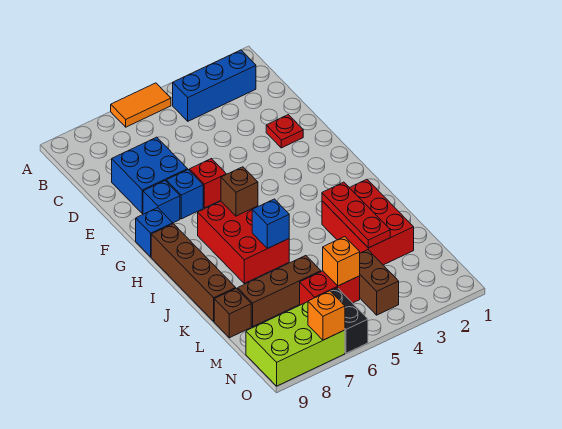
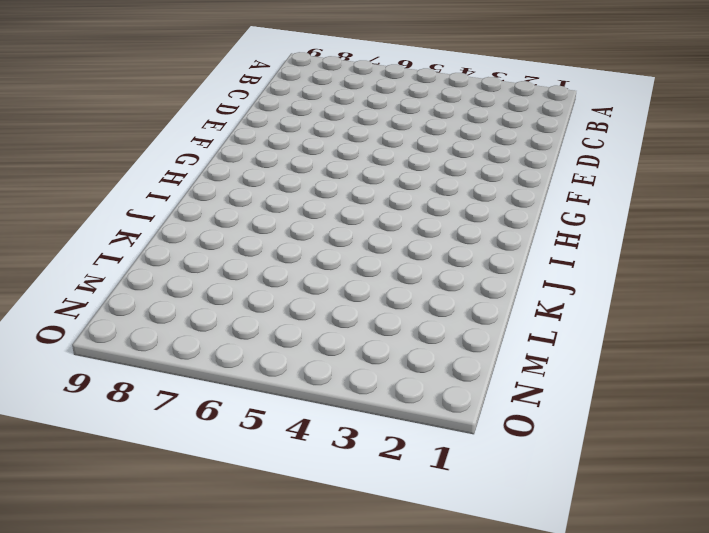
none -> orange tile A5:A6 level 1
none -> blue brick B2:B4 level 1
none -> blue brick D7:E8 level 1

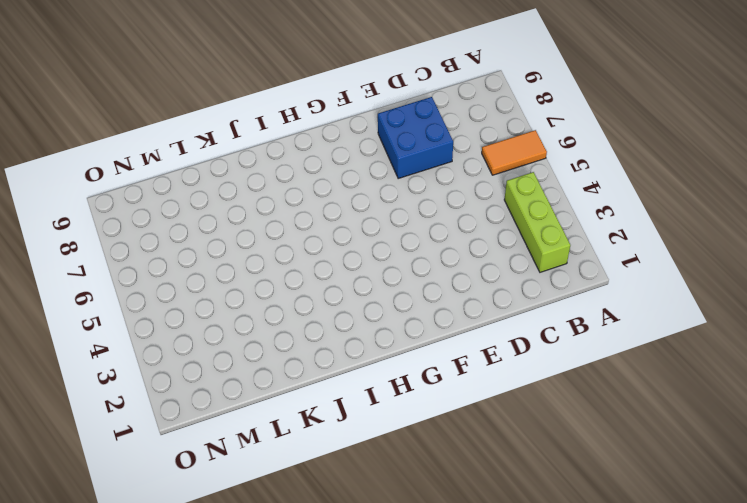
orange tile A6:B6 level 1 -> orange tile A5:A6 level 1
lime brick B2:B4 level 1 -> blue brick B2:B4 level 1
none -> red plate E2 level 1
none -> red brick F6 level 1
none -> blue brick F7 level 1

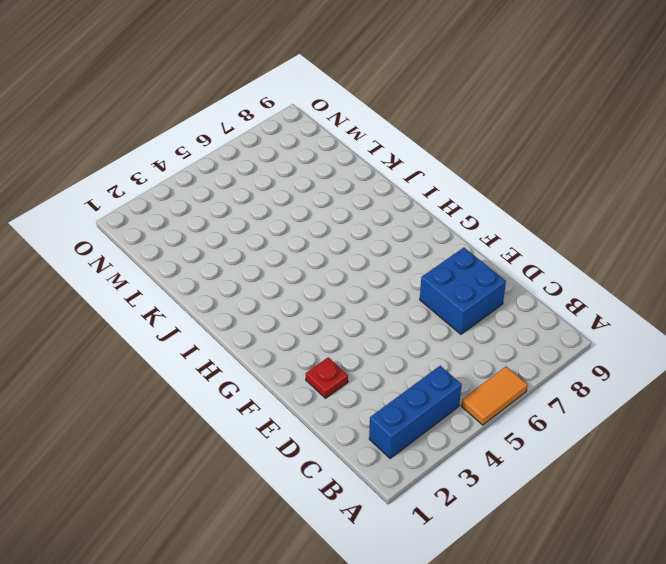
none -> red brick F6 level 1
none -> blue brick F7 level 1
none -> blue brick F8 level 1

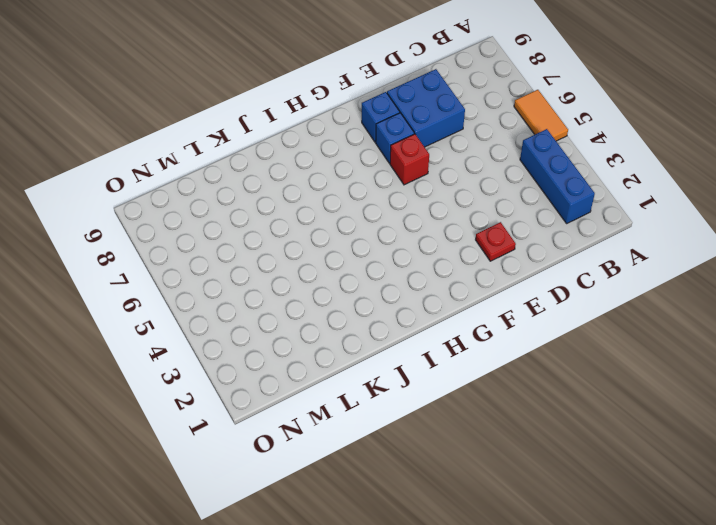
none -> blue brick G9 level 1
none -> red brick H6:J7 level 1
none -> brown brick H9:K9 level 1

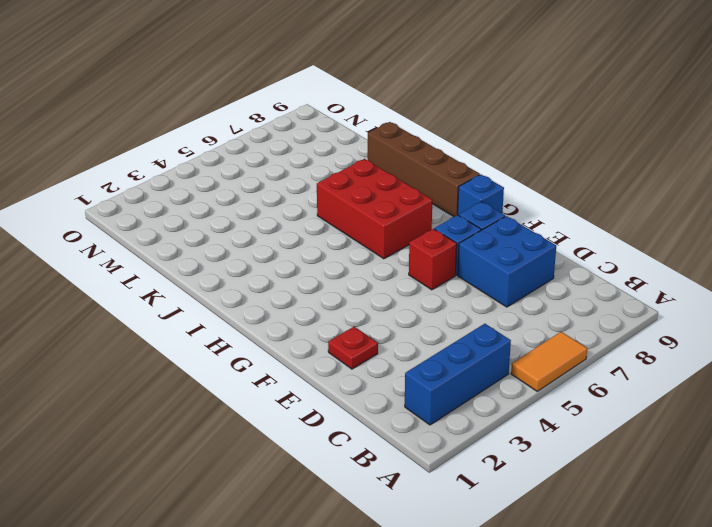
none -> red brick J2:L3 level 1
none -> brown brick L6:L8 level 1
none -> brown brick L9 level 1

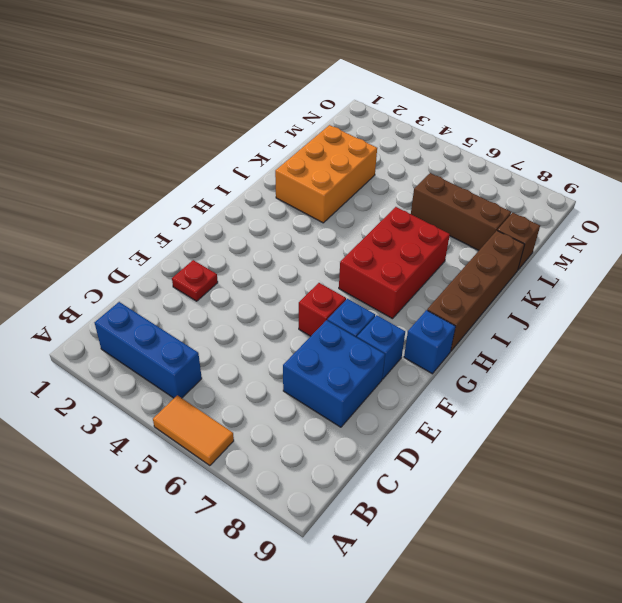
orange brick J2:L3 level 1 -> red brick J2:L3 level 1
none -> brown brick M4:N4 level 1
none -> red brick M5:M6 level 1
none -> black brick N6:O6 level 1

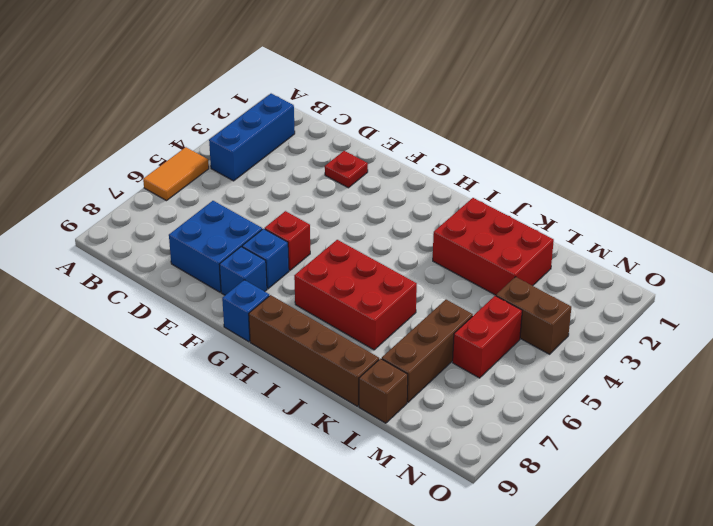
none -> black brick N6:O6 level 1
none -> lime brick N7:O9 level 1
none -> brown brick H6 level 2

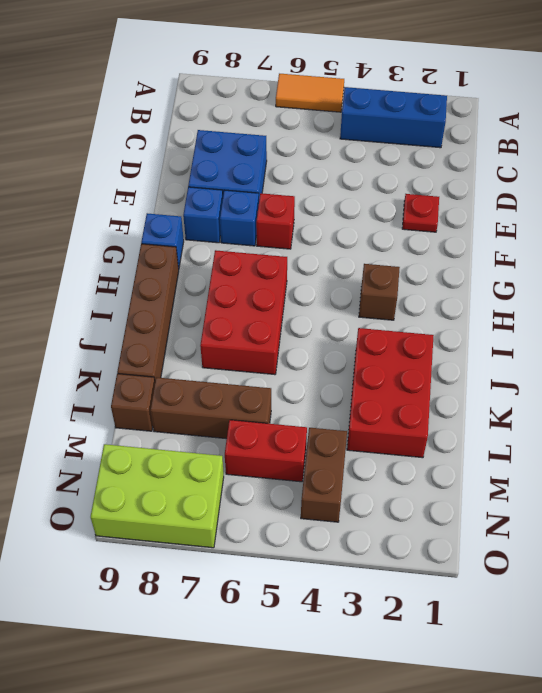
brown brick H3 level 1 -> brown brick H6 level 2
none -> black brick N6:O6 level 1
none -> red plate J3:L3 level 2
none -> blue brick J6 level 2

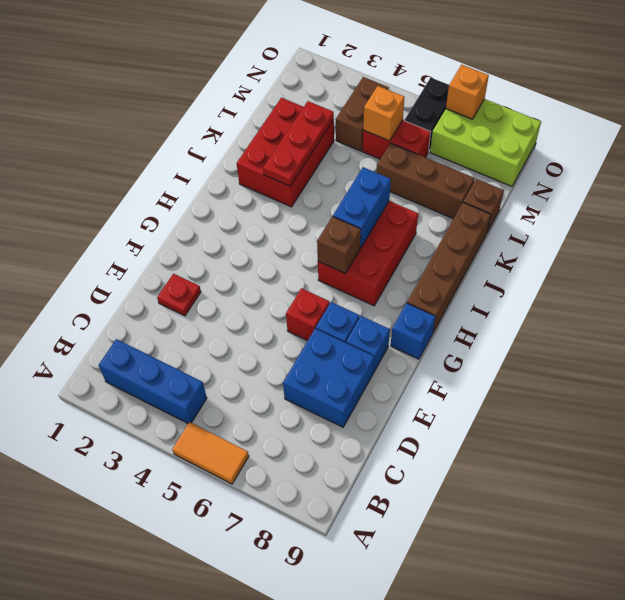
blue brick I6:J6 level 2 -> blue brick J6 level 2

